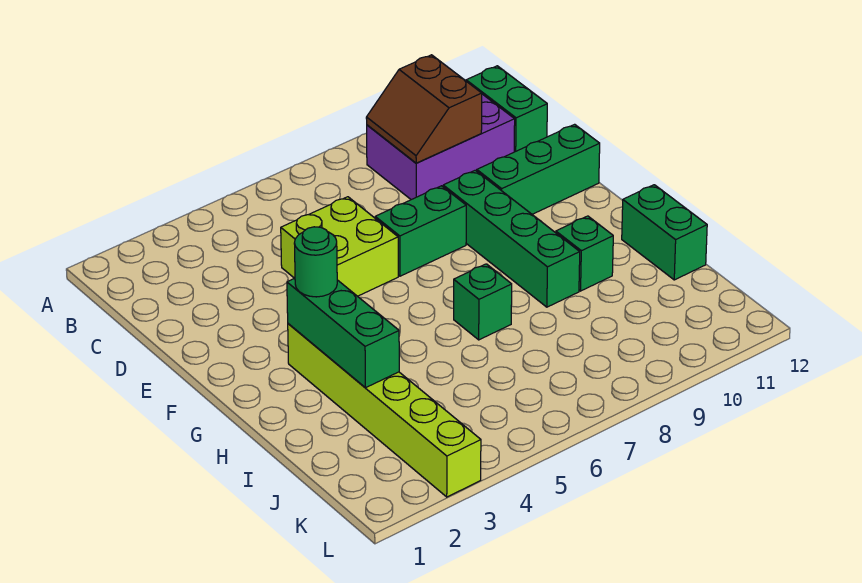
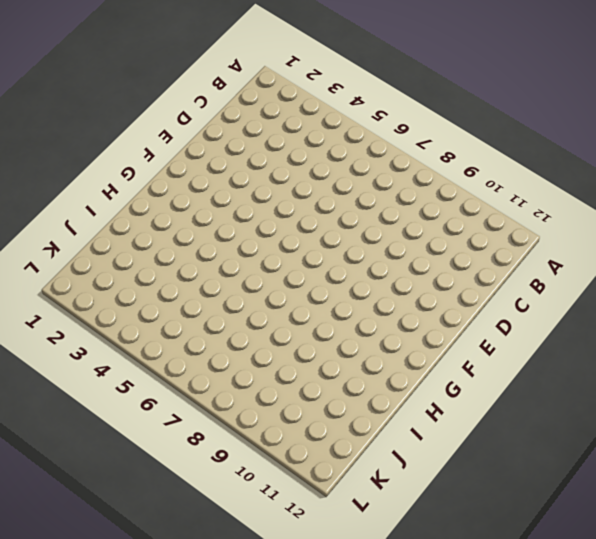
none -> purple brick B9:C11 level 1
none -> green brick B12:C12 level 1
none -> lime brick D5:E6 level 1

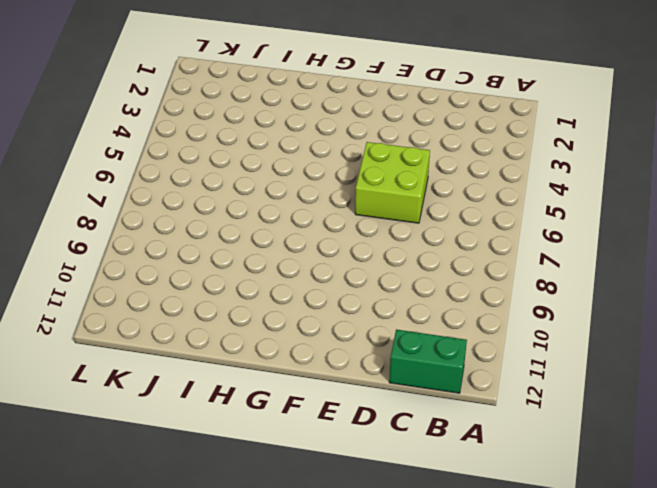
none -> purple brick B9:C11 level 1
none -> green brick E7:E8 level 1
none -> green brick E9:H9 level 1

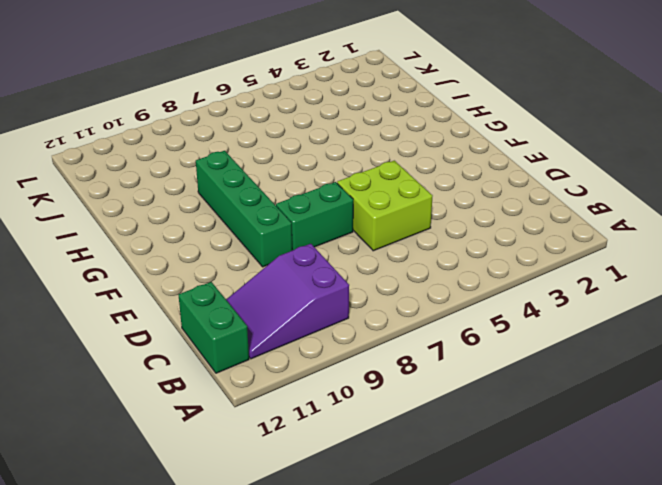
purple slope B9:C11 level 1 top 9 -> purple brick B9:C11 level 1
none -> green brick E10:E12 level 1
none -> lime brick G3:L3 level 1
none -> green brick H7 level 1

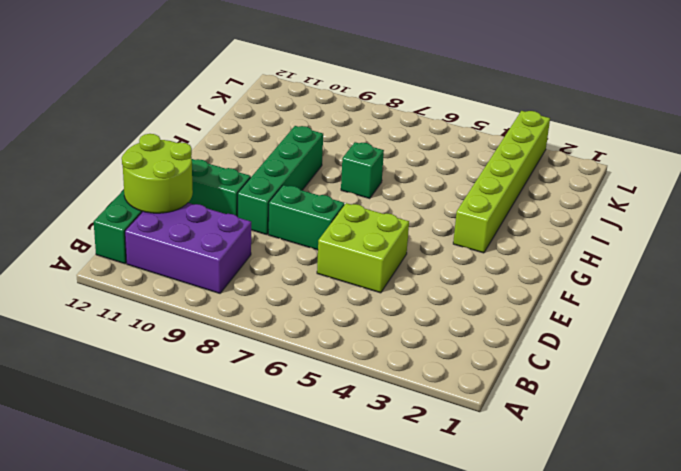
lime round brick C11:D12 level 2 -> none
none -> green brick H10 level 1
none -> green brick H12:I12 level 1
none -> brown slope B9:C10 level 2 top 10

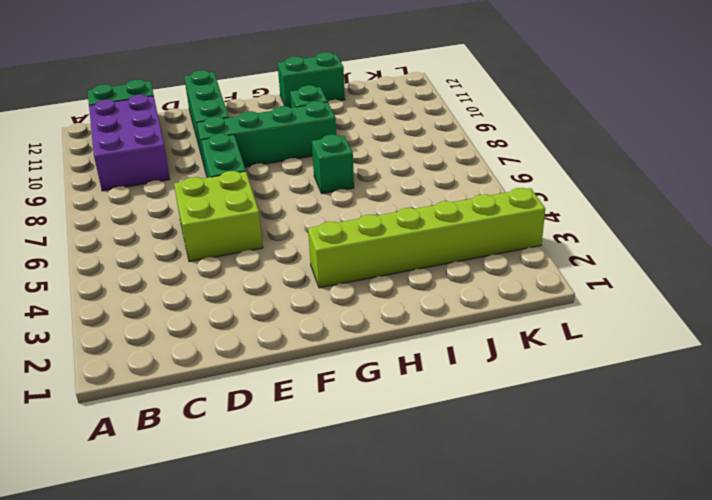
none -> brown slope B9:C10 level 2 top 10
none -> green brick G3:I3 level 2
none -> green round brick G3 level 3

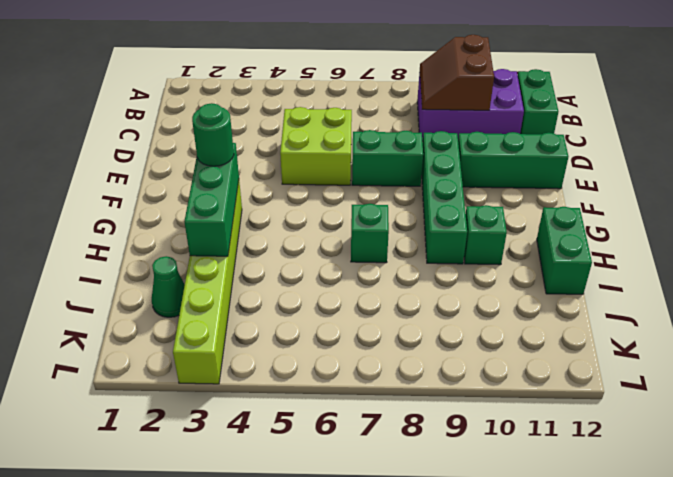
green cone J2 level 1 -> none

